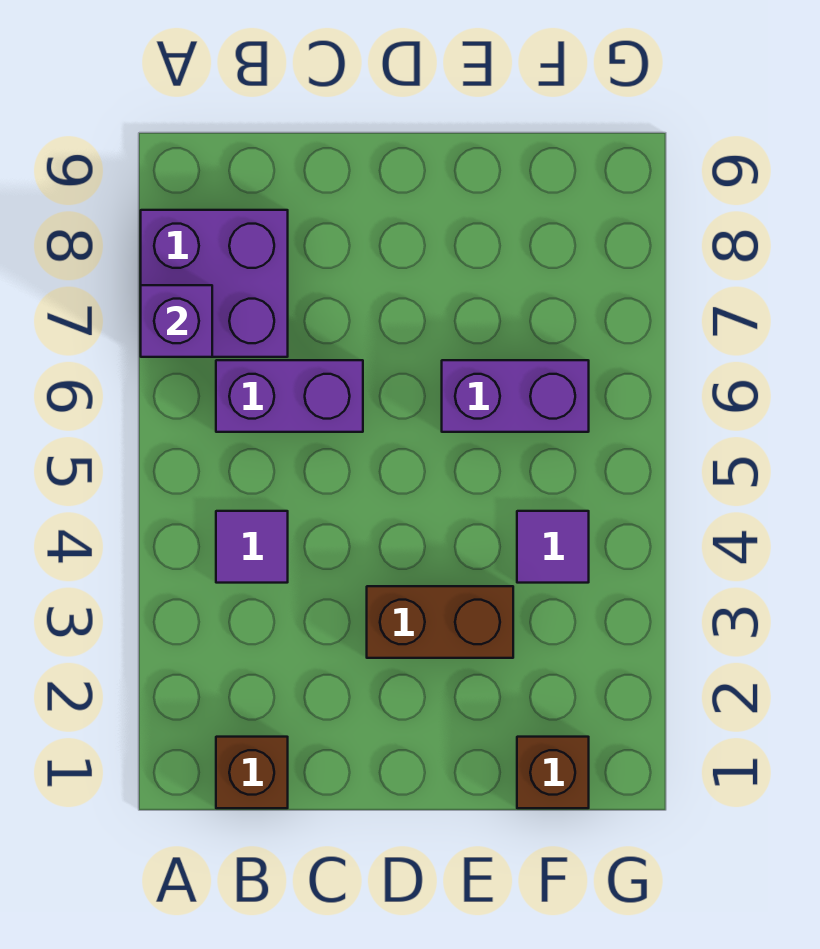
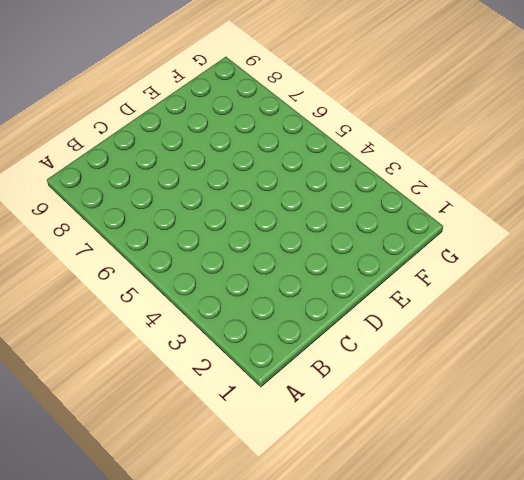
none -> purple brick A7:B8 level 1
none -> brown brick B1 level 1

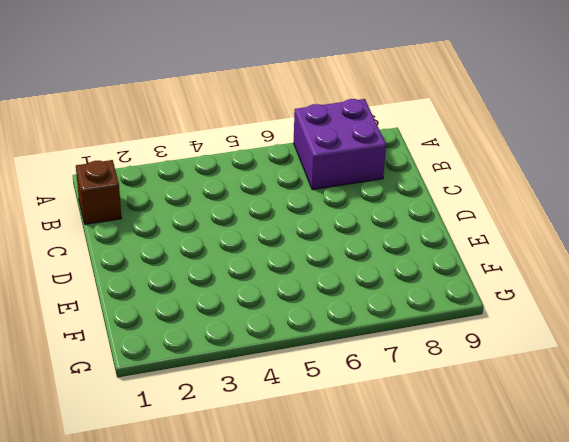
none -> purple tile B4 level 1
none -> purple brick B6:C6 level 1

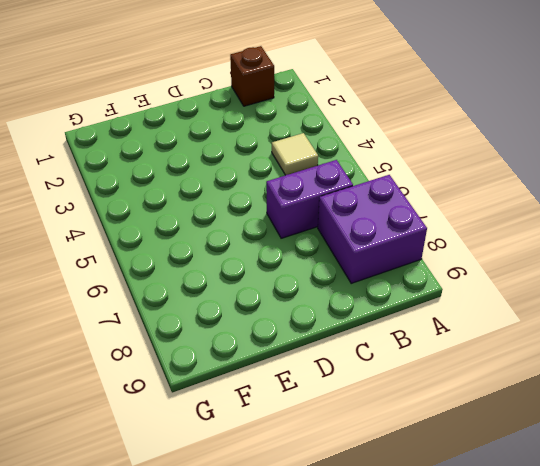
tan tile B4 level 1 -> purple tile B4 level 1
none -> brown brick D3:E3 level 1
none -> purple brick E6:F6 level 1

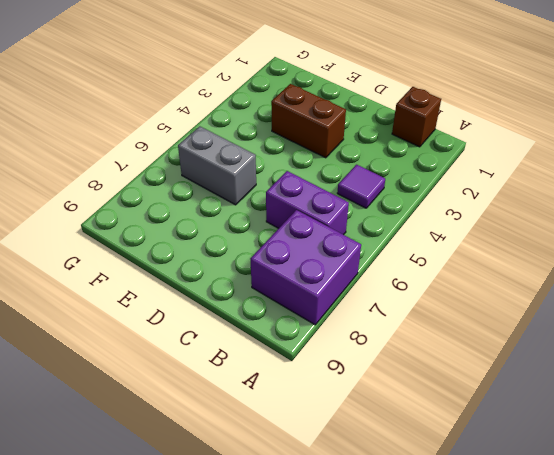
grey brick E6:F6 level 1 -> purple brick E6:F6 level 1
none -> brown brick F1 level 1
none -> purple tile F4 level 1

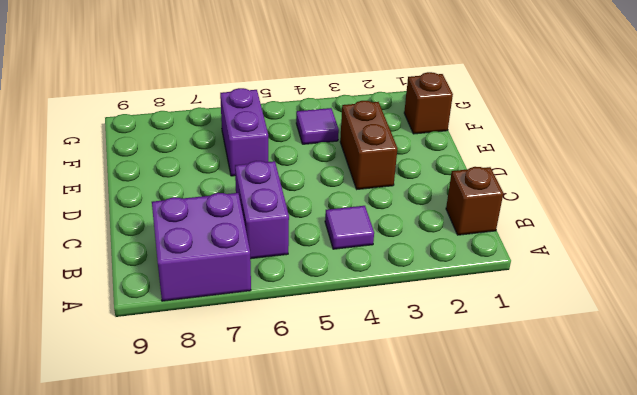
none -> purple brick A7 level 2

